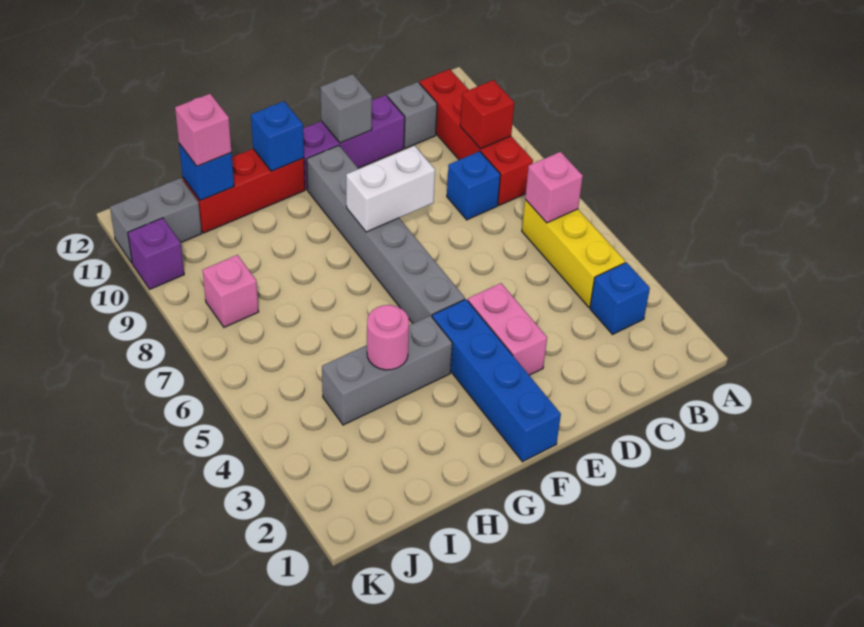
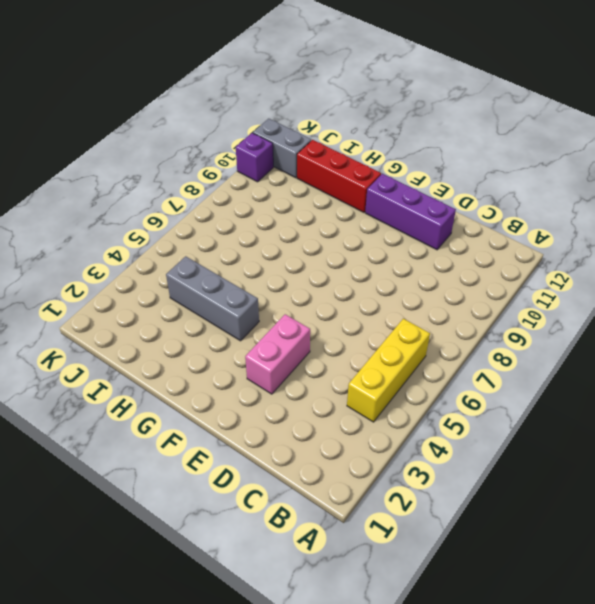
none -> blue brick B3 level 1
none -> red brick B8:B11 level 1
none -> blue brick C8 level 1

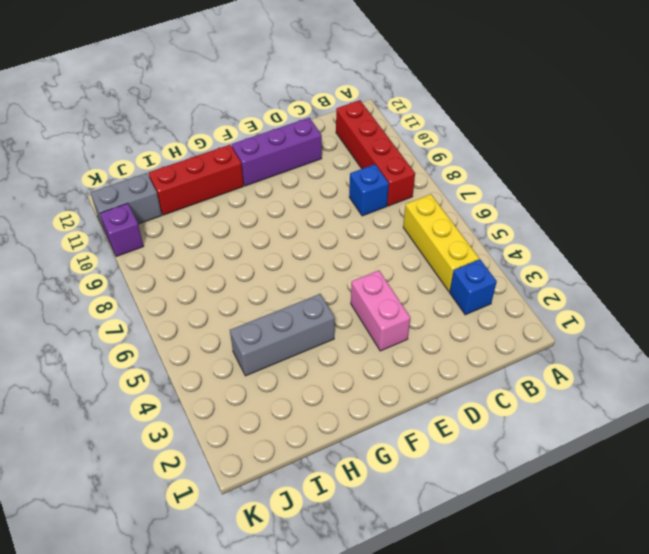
none -> grey brick C11 level 1
none -> blue brick F1:F4 level 1
none -> grey brick F5:F10 level 1

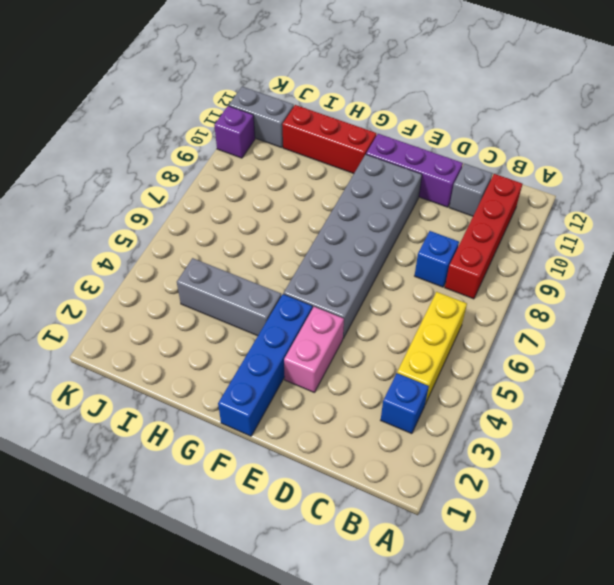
grey brick E5:F10 level 1 -> grey brick F5:F10 level 1
none -> pink brick J8 level 1
none -> pink brick B6 level 2
none -> red brick B9 level 2

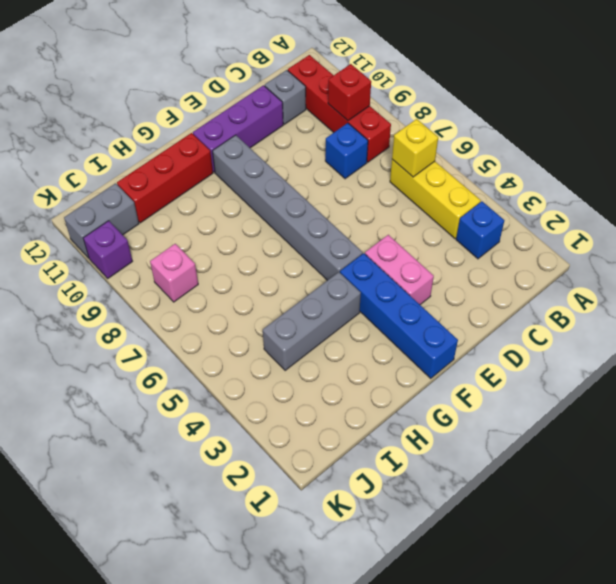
yellow brick B6 level 2 -> pink brick B6 level 2
none -> white brick E8:F8 level 2
none -> grey brick E11 level 2
none -> blue brick G11 level 2

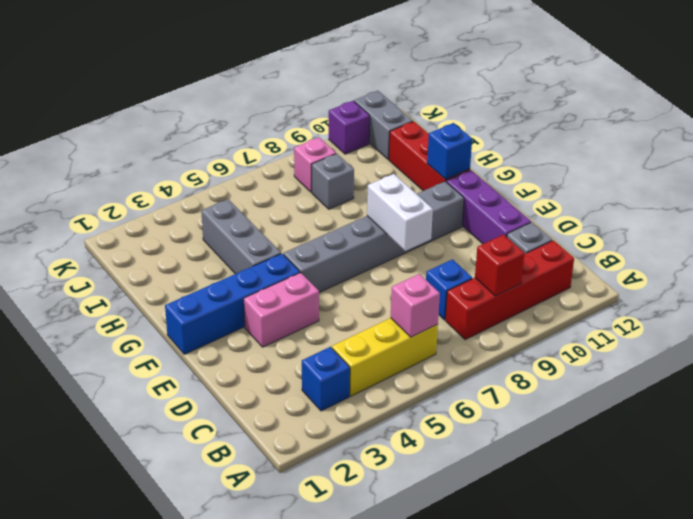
grey brick I8 level 1 -> grey brick E11 level 2
none -> pink round brick H4 level 2
none -> blue brick I11 level 2
none -> pink brick I11 level 3

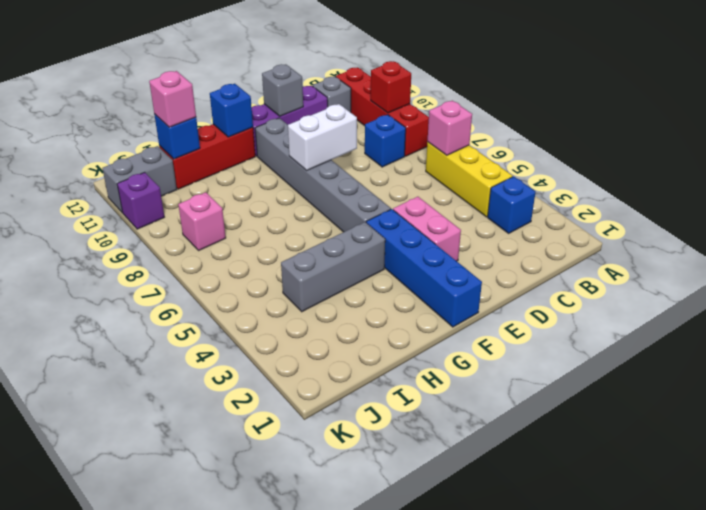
none -> pink round brick H4 level 2

